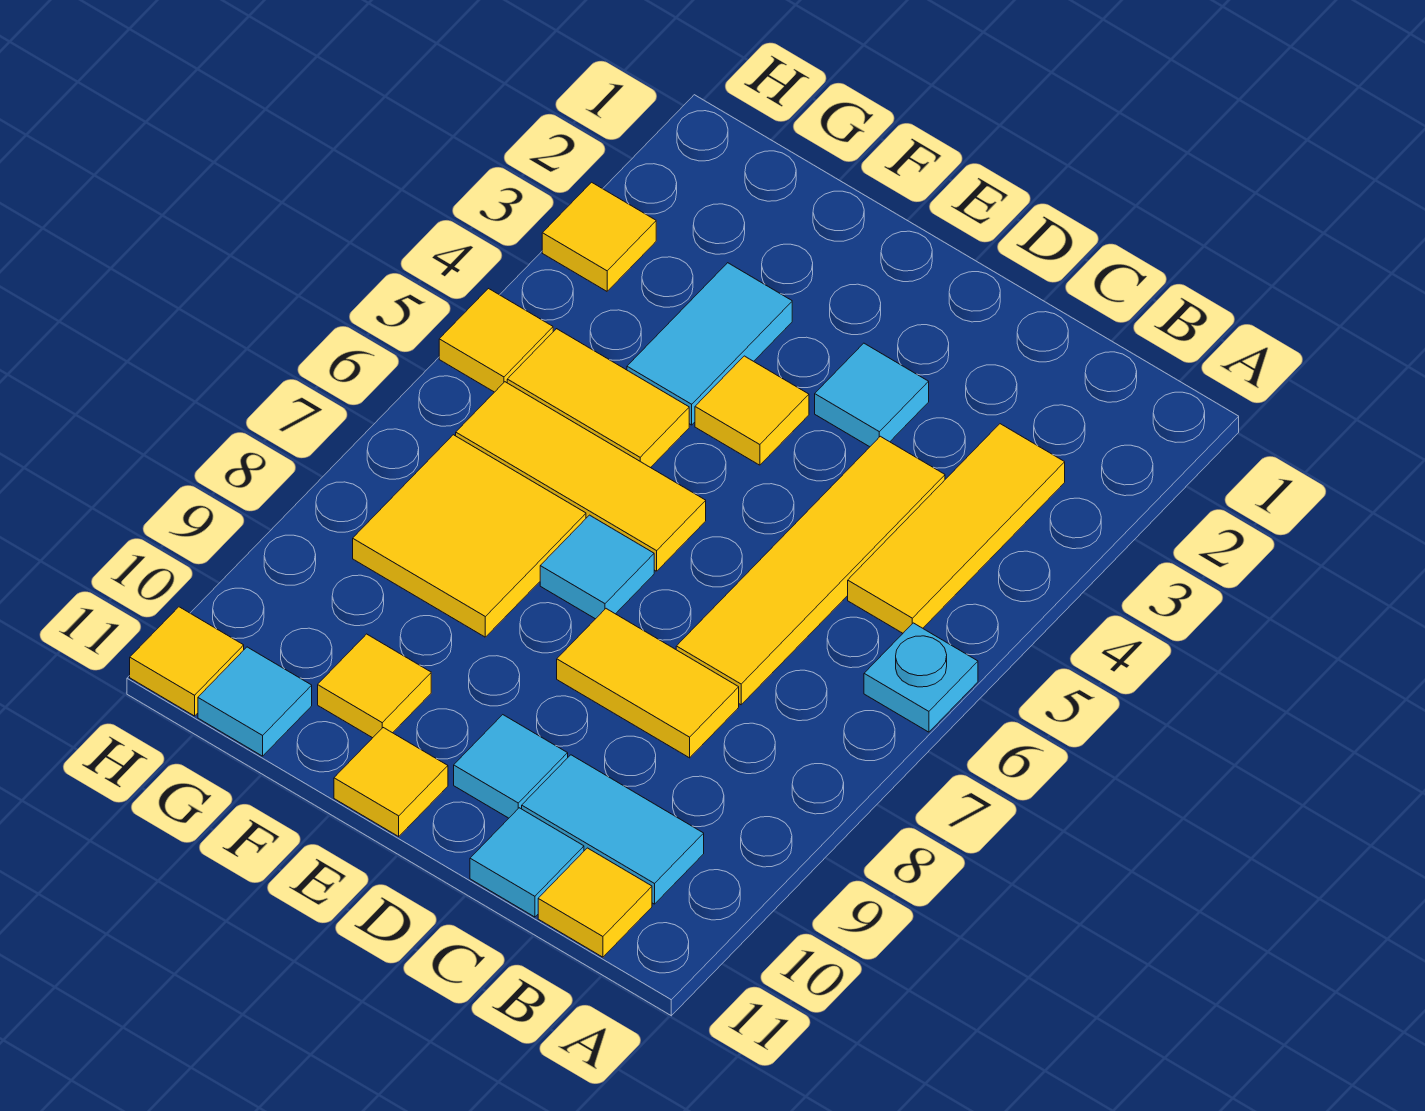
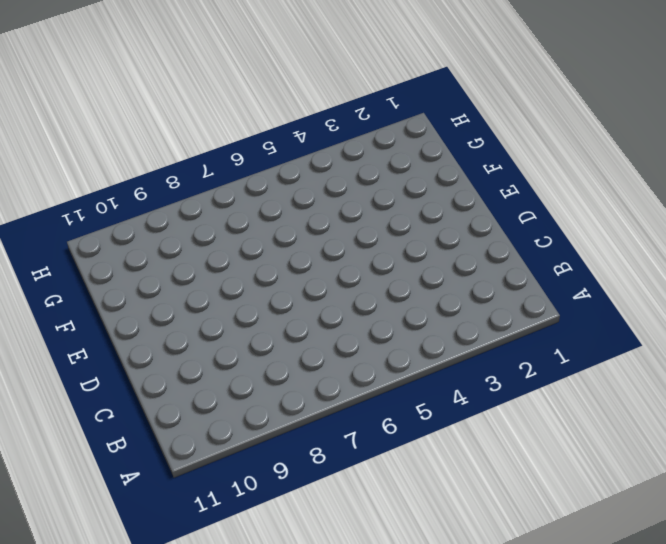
none -> cyan plate A6 level 1
none -> yellow tile B3:B5 level 1
none -> cyan tile B10:C10 level 1

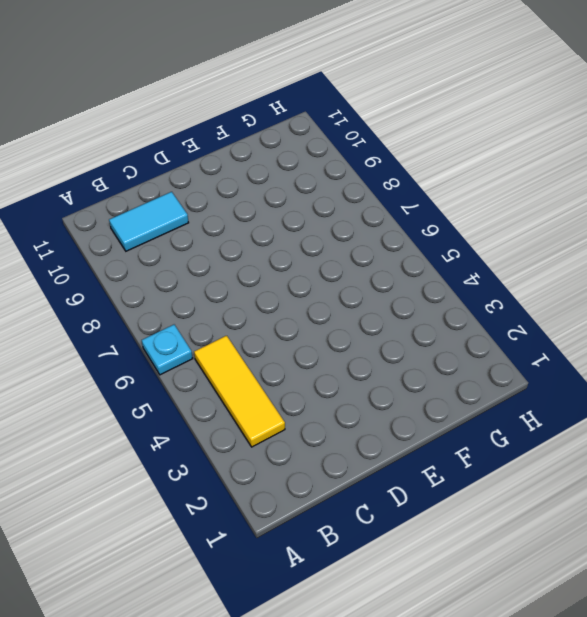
none -> yellow tile B11 level 1
none -> yellow tile C4:C7 level 1
none -> yellow tile C8:D8 level 1

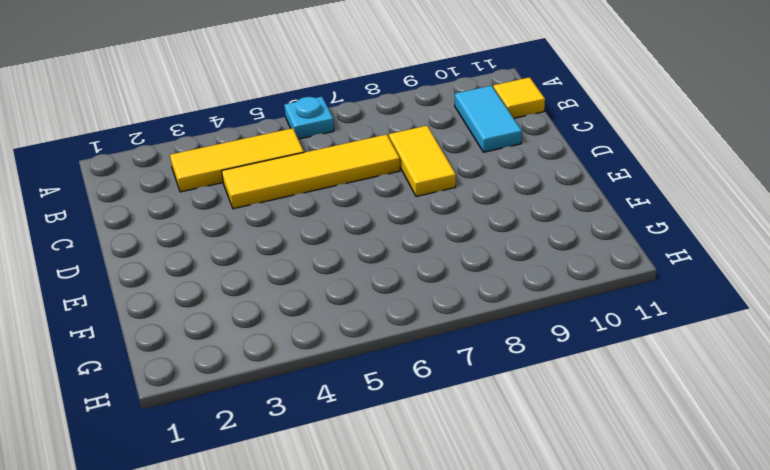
none -> cyan tile C11 level 1
none -> cyan tile D3 level 1
none -> cyan tile D10 level 1

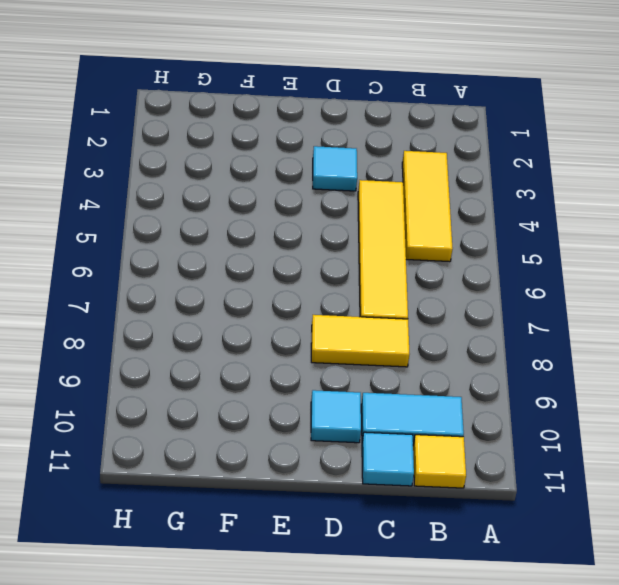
none -> cyan plate A6 level 1
none -> yellow tile E4 level 1
none -> yellow tile E6:G6 level 1

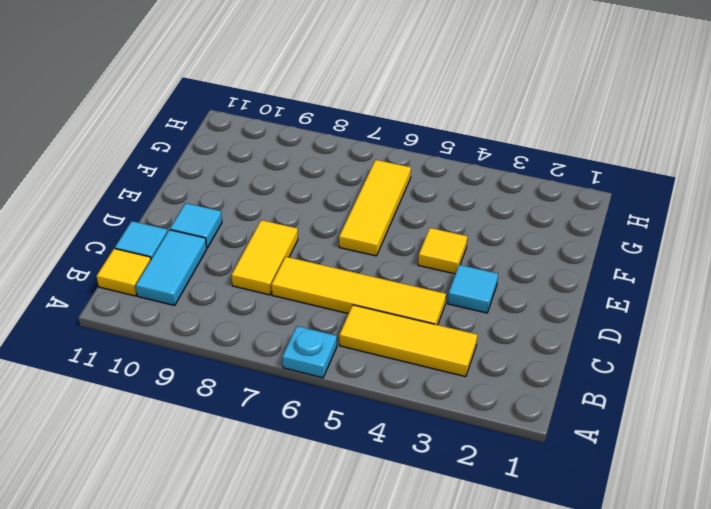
none -> cyan tile E7 level 1
none -> yellow tile E11 level 1
none -> cyan tile F3:F4 level 1

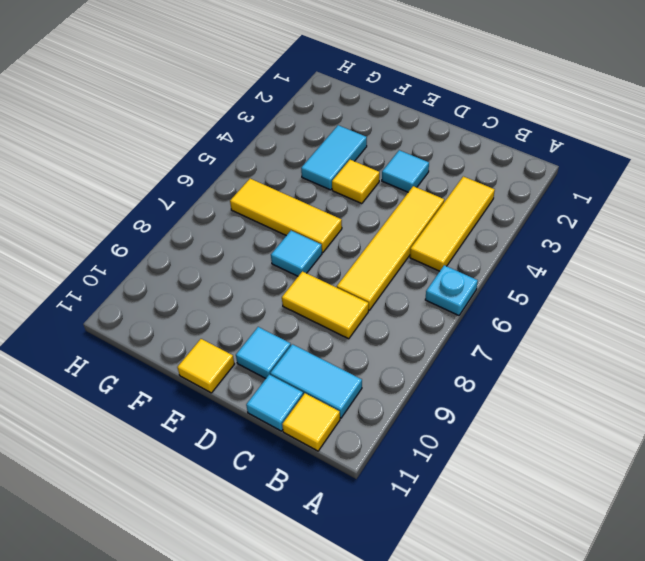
none -> yellow tile F5:G5 level 1
none -> yellow tile F7:G8 level 1
none -> yellow tile F10 level 1

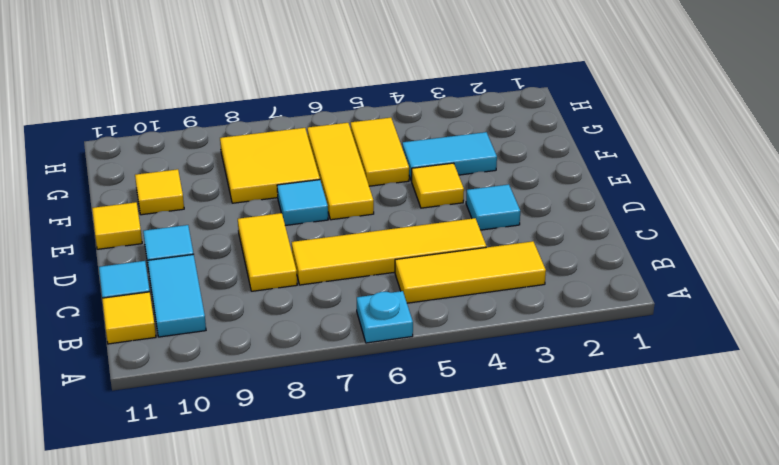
none -> cyan tile G11 level 1
none -> yellow tile H3 level 1
none -> yellow tile H5 level 1

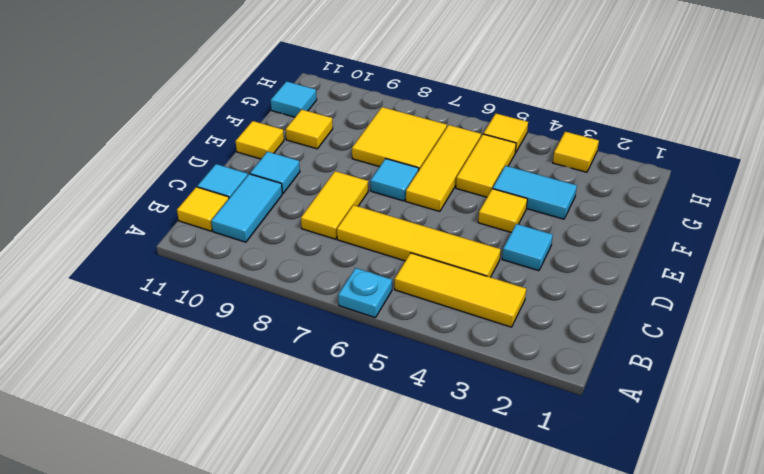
none -> yellow tile H11 level 1

